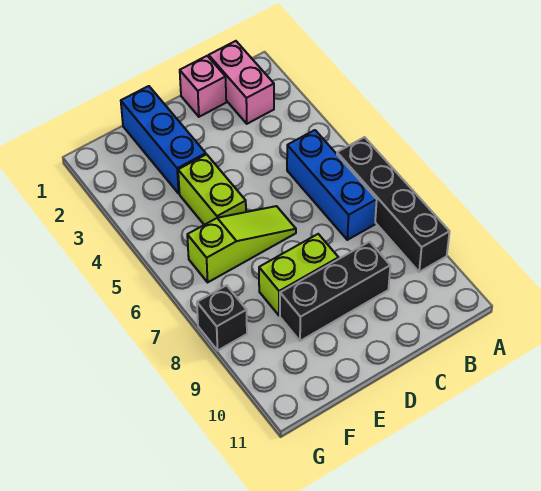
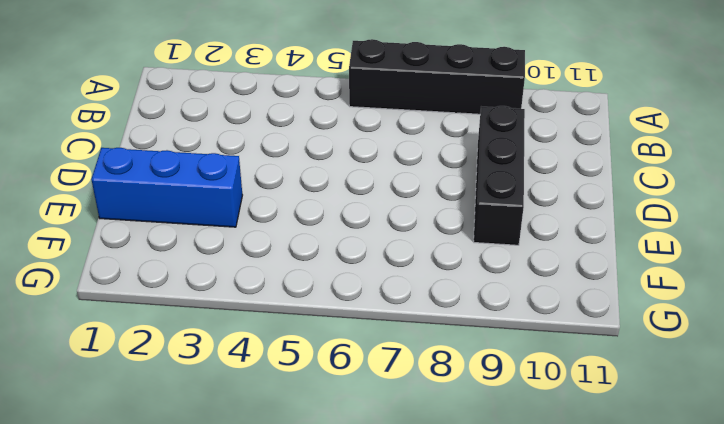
none -> pink brick B1:B2 level 1
none -> blue brick B5:B7 level 1

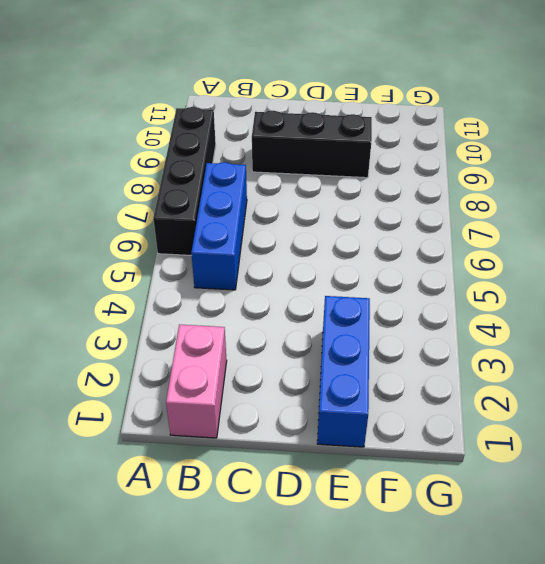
none -> pink brick C1 level 1
none -> lime slope D6:F6 level 1 top F

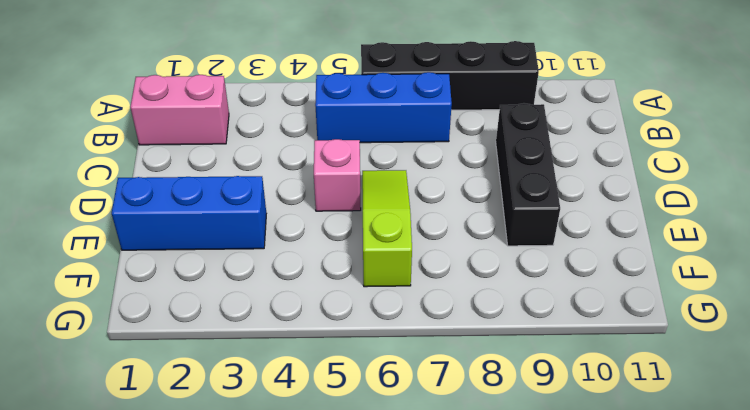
pink brick D5 level 1 -> pink brick C1 level 1
none -> lime brick D8:E8 level 1
none -> lime brick E4:E5 level 1

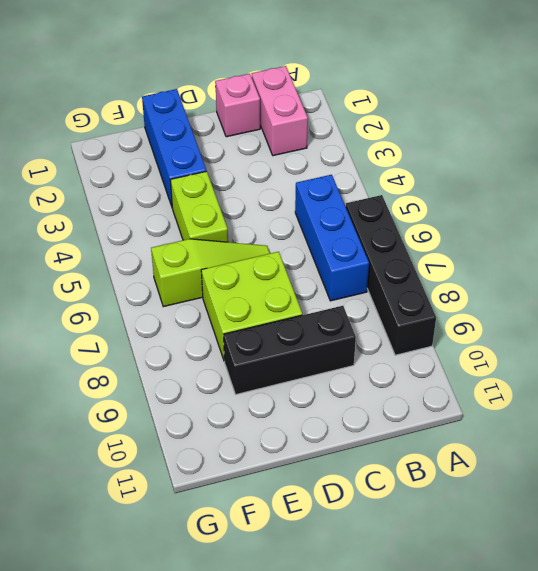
lime brick D7:E8 level 1 -> lime brick D8:E8 level 1
none -> black brick G8 level 1

